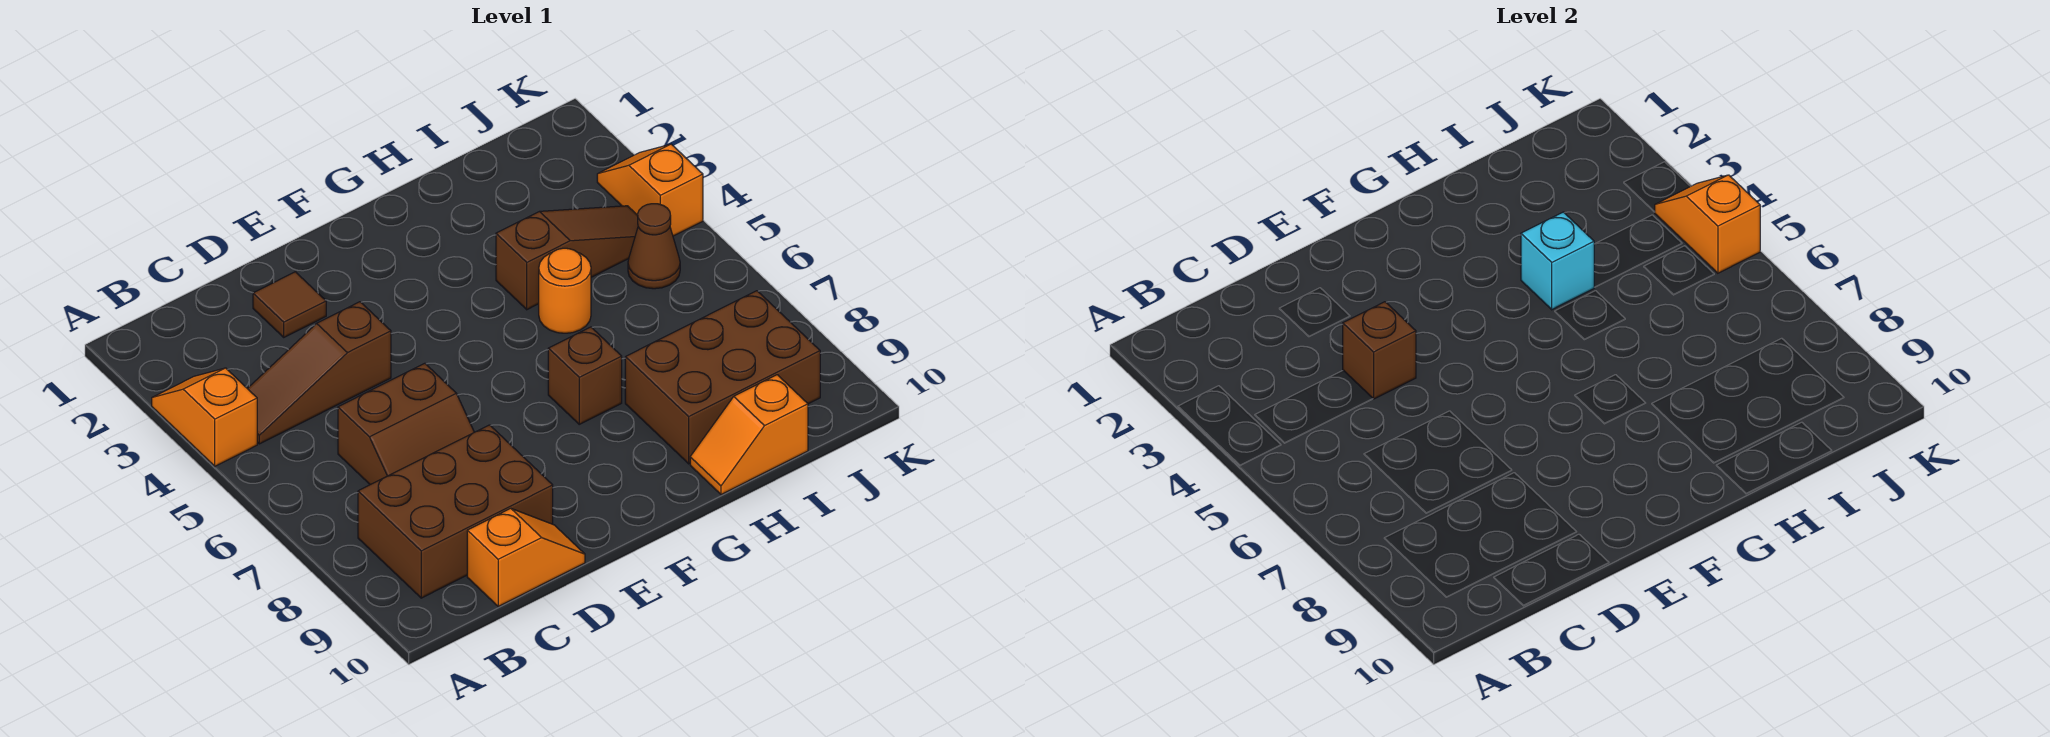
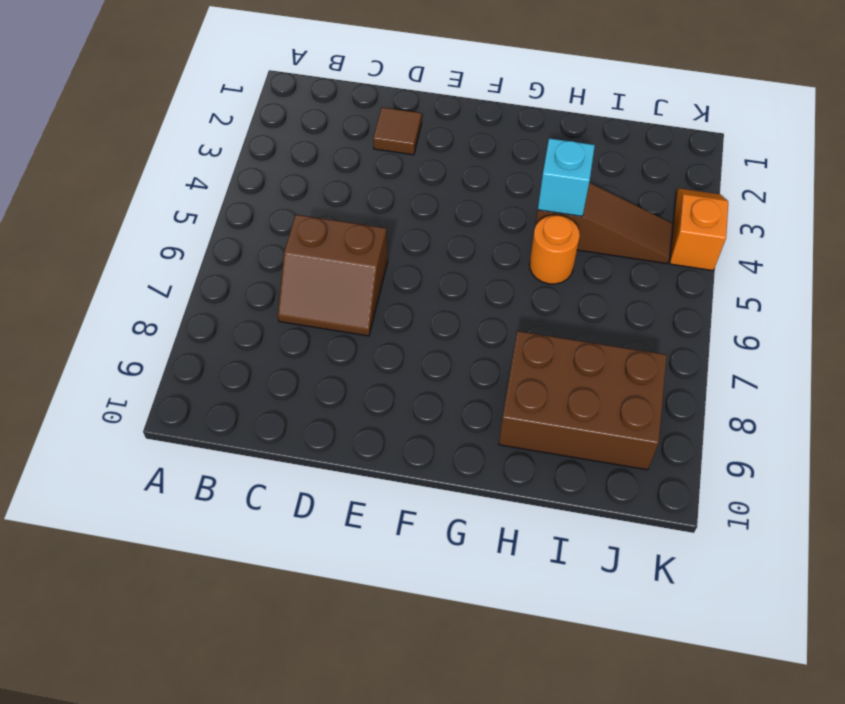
none -> orange slope A3:A4 level 1 top 4
none -> brown slope B4:D4 level 1 top D
none -> brown brick B8:D9 level 1

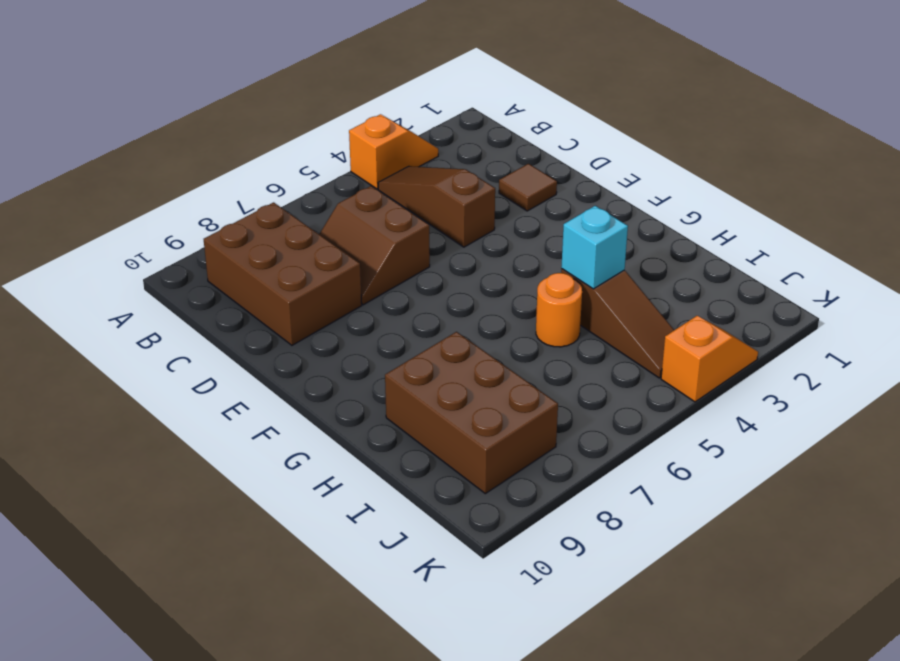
none -> orange slope C10:D10 level 1 top C
none -> brown brick G7 level 1
none -> orange slope H10:I10 level 1 top I

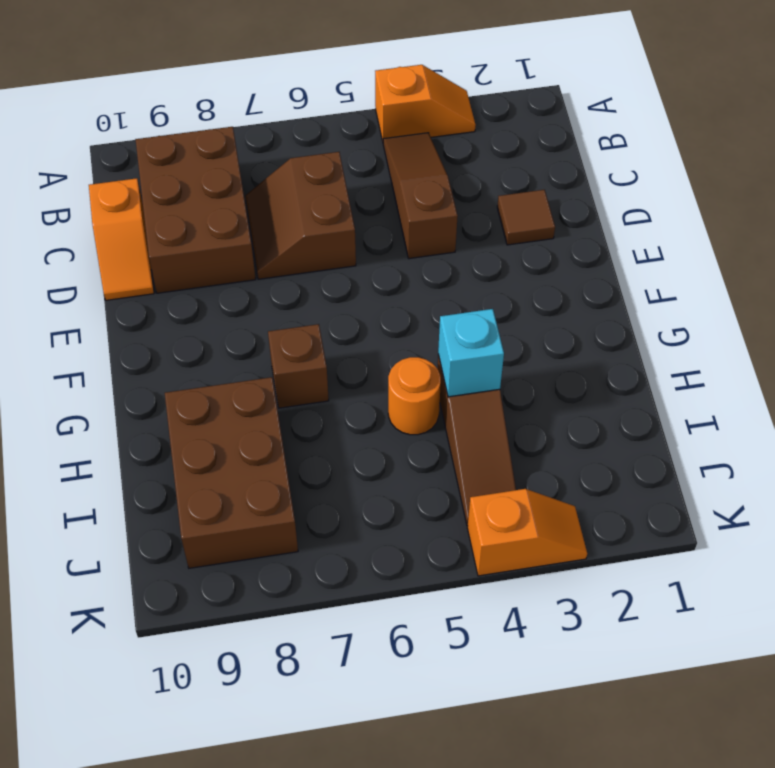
none -> orange slope H10:I10 level 1 top I
none -> brown cone J5 level 1
none -> brown brick D4 level 2

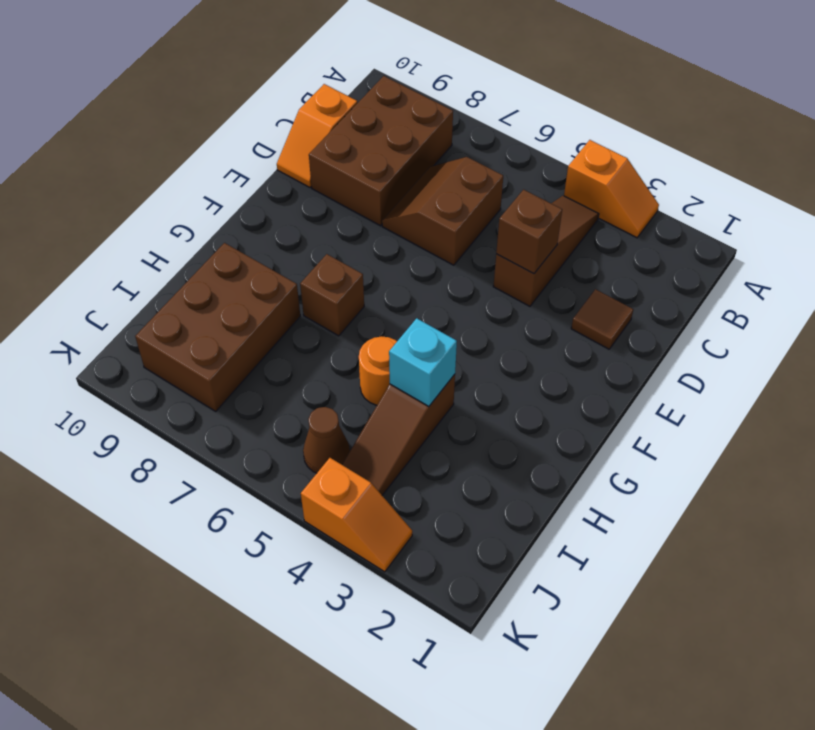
none -> orange slope H10:I10 level 1 top I
none -> orange slope K4:K5 level 2 top 5

